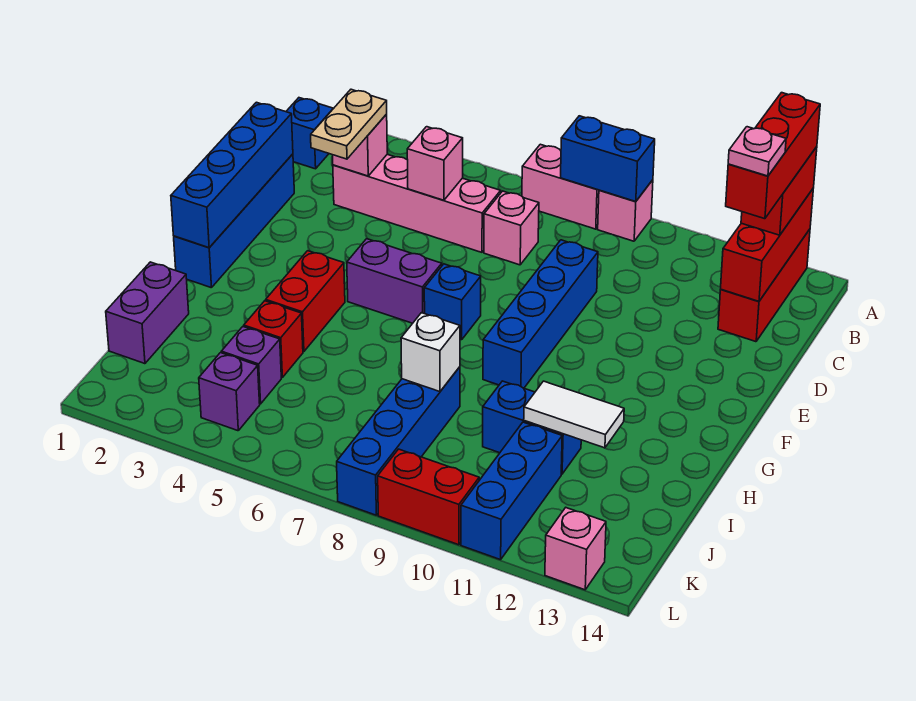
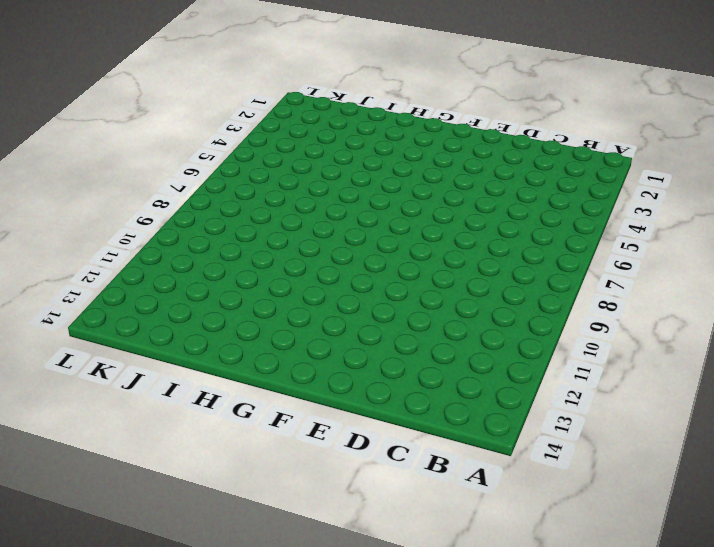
none -> pink brick A7:A8 level 1
none -> pink brick A9 level 1
none -> red brick A13:C13 level 1
none -> blue brick B1 level 1

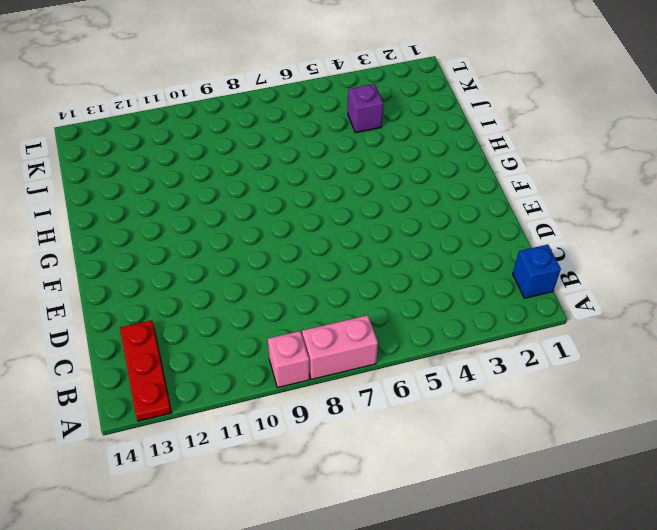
red plate A13:C13 level 1 -> red brick A13:C13 level 1
none -> pink brick C3:C6 level 1
none -> pink brick C7 level 1
none -> blue brick D1:G1 level 1
none -> blue brick D9:G9 level 1

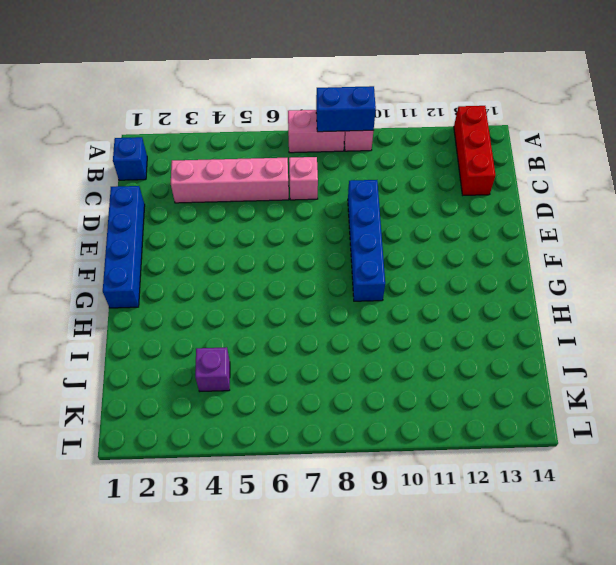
none -> purple brick F5:F6 level 1
none -> blue brick F7 level 1
none -> red brick G4:H4 level 1
none -> purple brick I1:J1 level 1

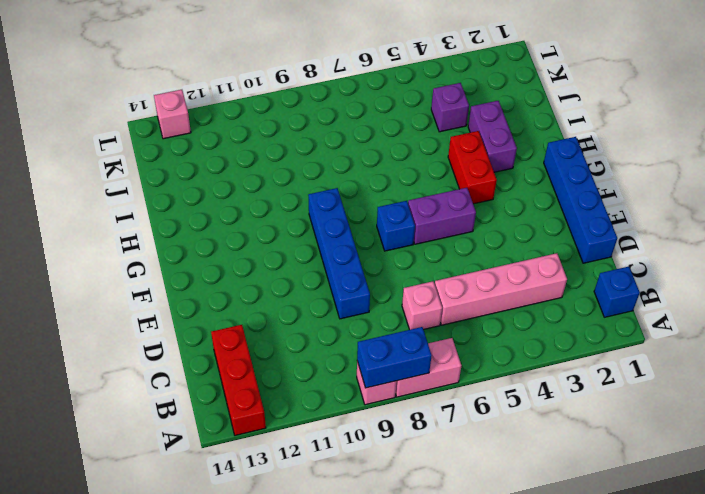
purple brick H3:I3 level 1 -> purple brick I1:J1 level 1
none -> red brick I4 level 1
none -> blue brick I8:L8 level 1
none -> blue brick I10:I11 level 1
none -> blue brick J11:L11 level 1

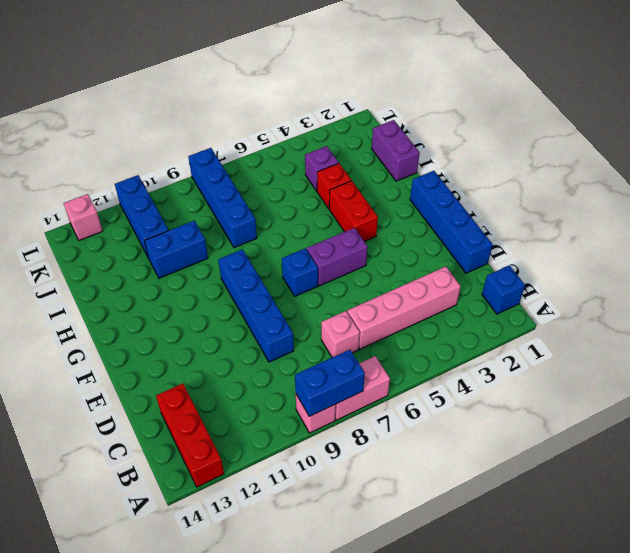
none -> purple brick K4 level 1
none -> red brick L9:L10 level 1
none -> red brick A13:C13 level 2
none -> pink brick C3 level 2

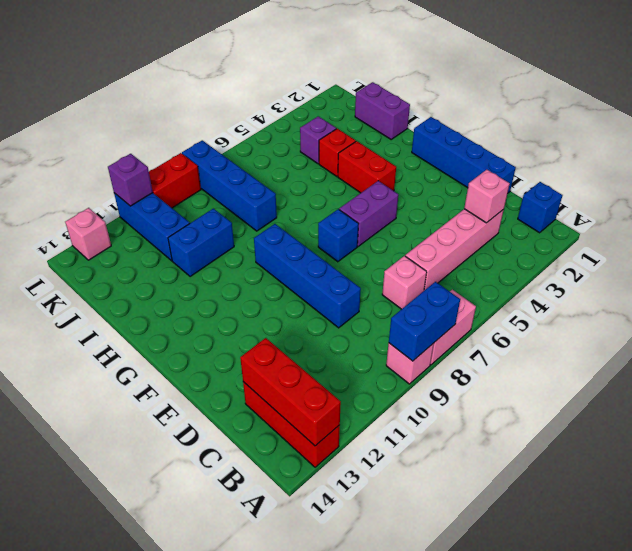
purple brick L11 level 2 -> purple brick K4 level 1
none -> pink brick C5 level 2
none -> blue brick D1:G1 level 2
none -> white brick I8 level 2
none -> white tile I11:I12 level 2

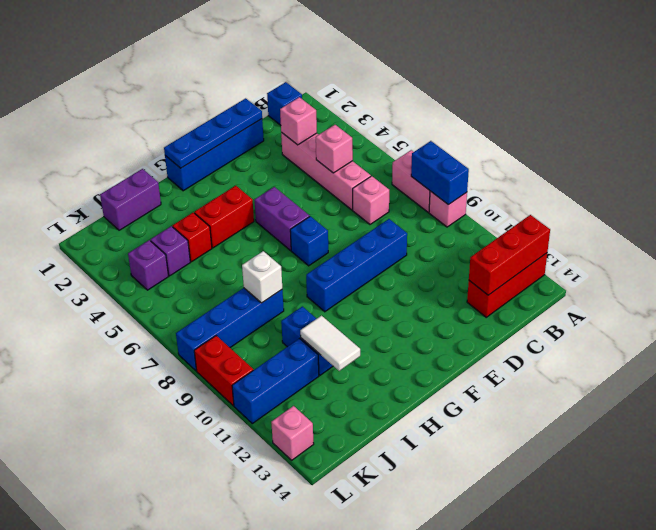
blue plate D1:G1 level 2 -> blue brick D1:G1 level 2
none -> red brick A13:B13 level 3
none -> tan plate C3:D3 level 3
none -> red brick A13:C13 level 4
none -> pink plate C13 level 5

